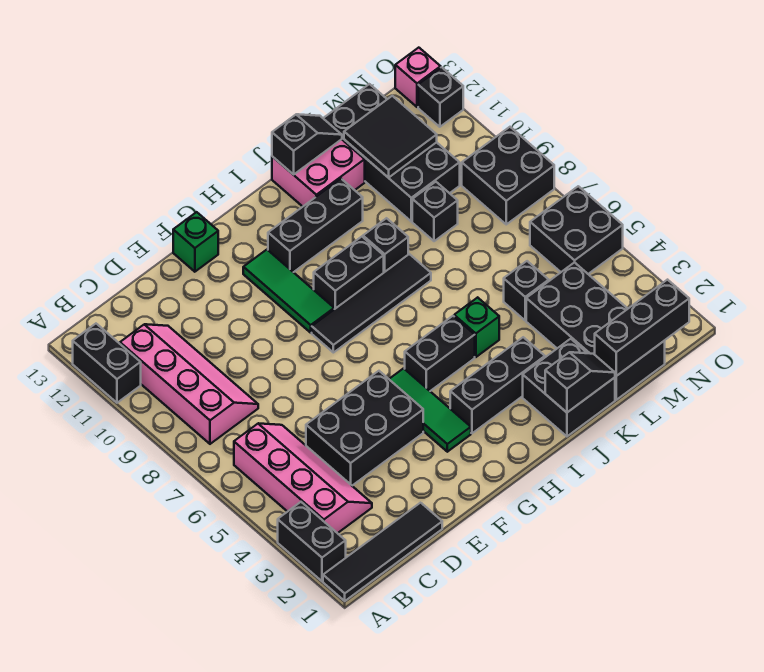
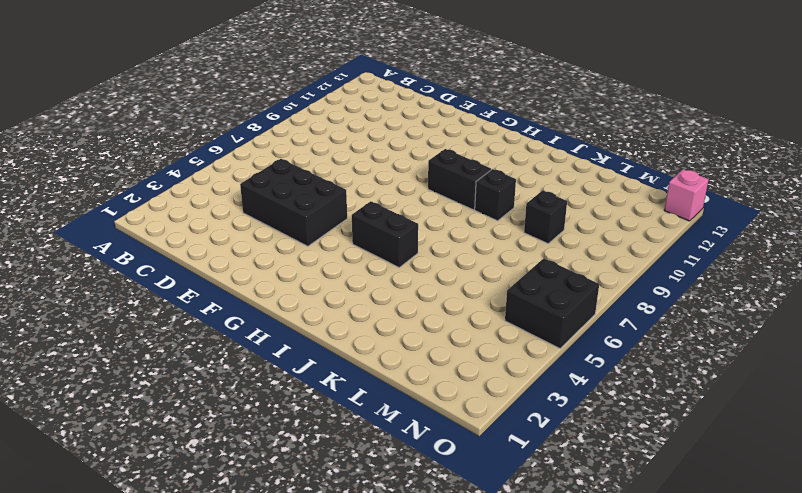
none -> black tile A1:D1 level 1
none -> black brick A2:A3 level 1
none -> black brick A11:A12 level 1
none -> pink slope B3:C6 level 1 top B

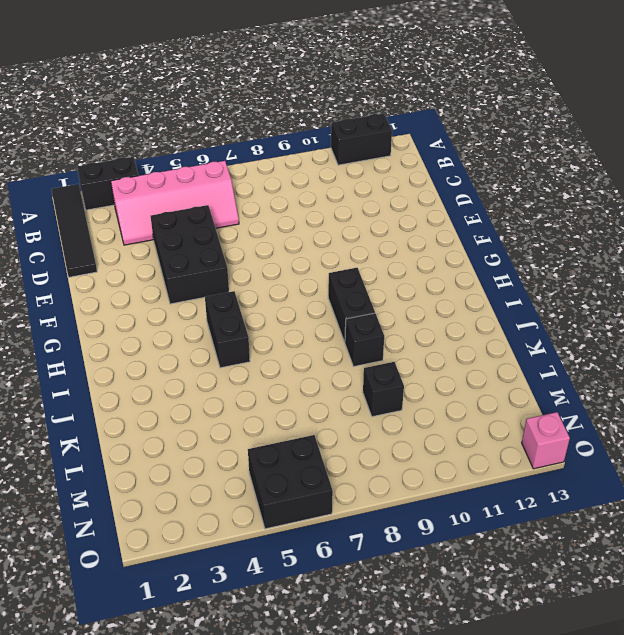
none -> pink slope B8:C11 level 1 top B
none -> green brick F13 level 1
none -> green tile G3:G5 level 1
none -> black tile G8:J8 level 1

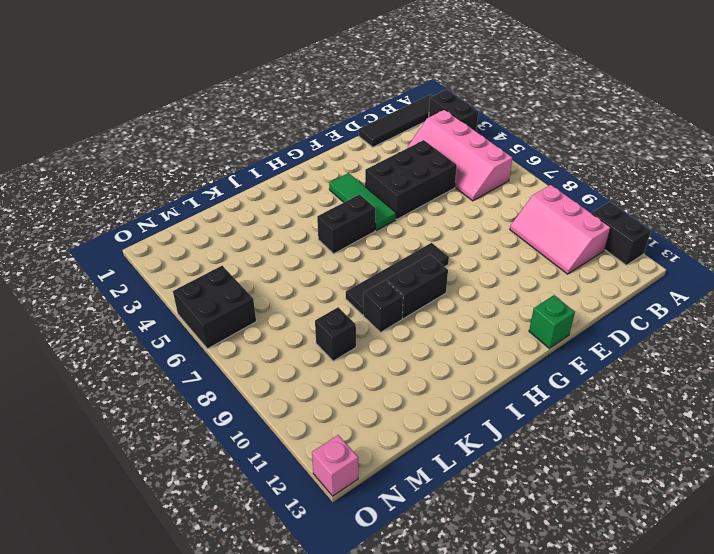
pink slope B9:C11 level 1 top B -> pink slope B8:C11 level 1 top B
none -> green tile G9:G11 level 1
none -> black brick H3:J3 level 1
none -> black brick H11:J11 level 1
none -> black brick J1:K2 level 1

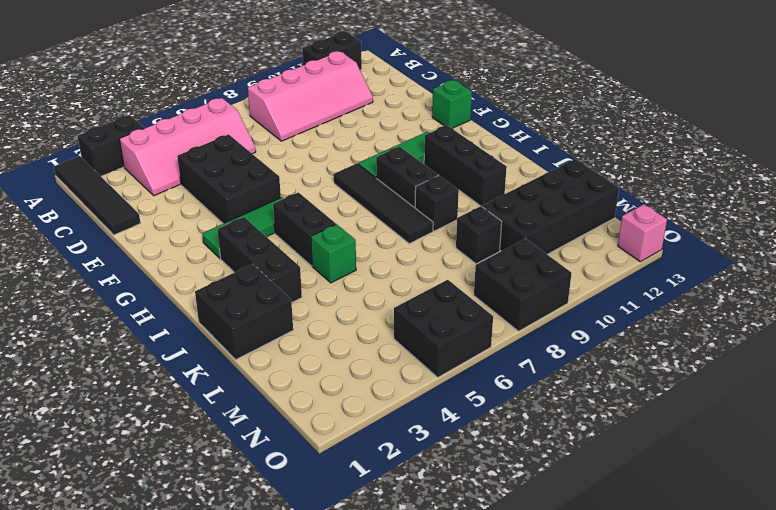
none -> pink brick J12:K13 level 1
none -> black brick L1:M4 level 1
none -> black brick L5 level 1
none -> black brick O12 level 1

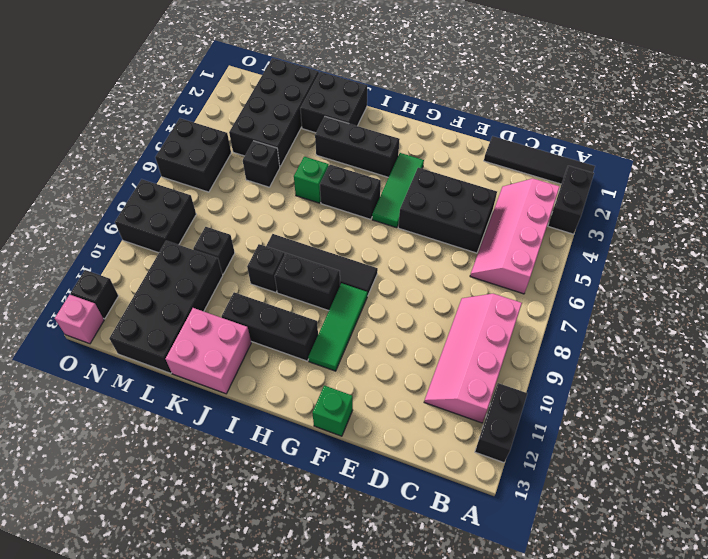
none -> black slope J1:K1 level 2 top J
none -> black slope J13:K13 level 2 top J
none -> black brick L1:N1 level 2
none -> black tile L11:M12 level 2

